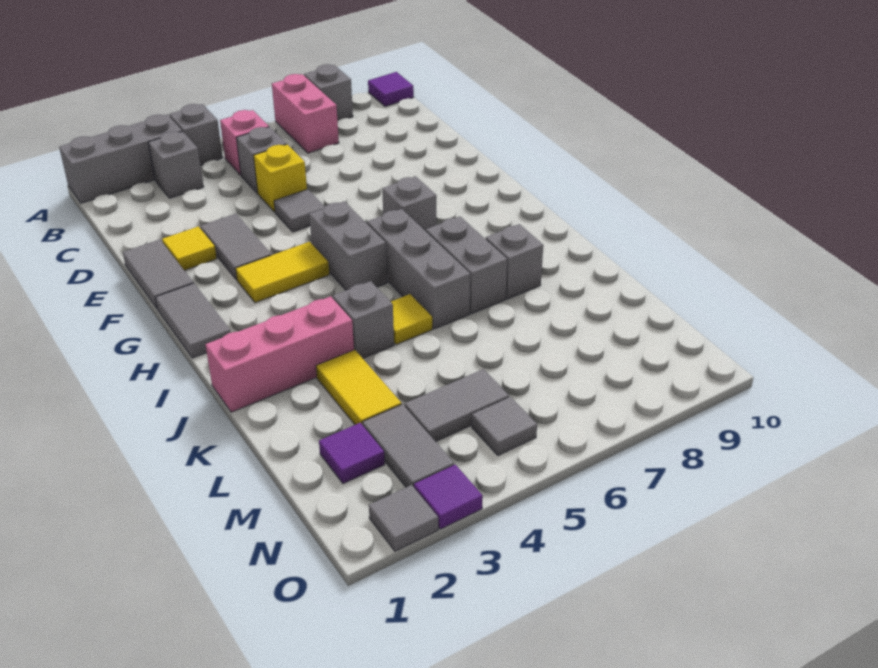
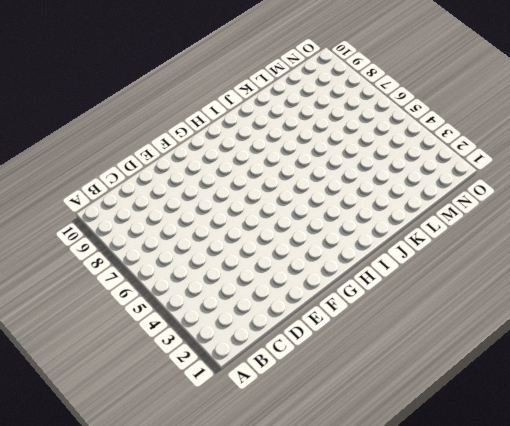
none -> grey brick A1:A3 level 1
none -> grey brick A4 level 1
none -> pink brick A7:B7 level 1
none -> grey brick A8 level 1

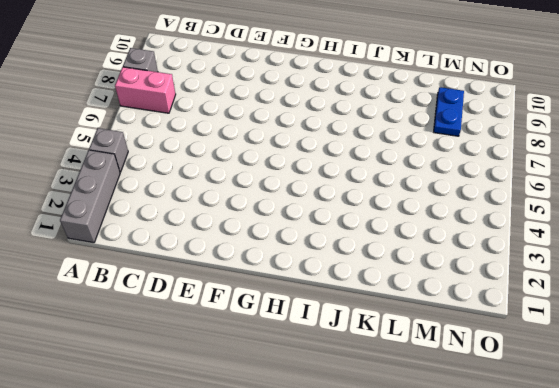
blue plate M8:M9 level 1 -> none
none -> purple tile A10 level 1
none -> grey brick B3 level 1
none -> pink brick B5 level 1
none -> grey brick C5 level 1

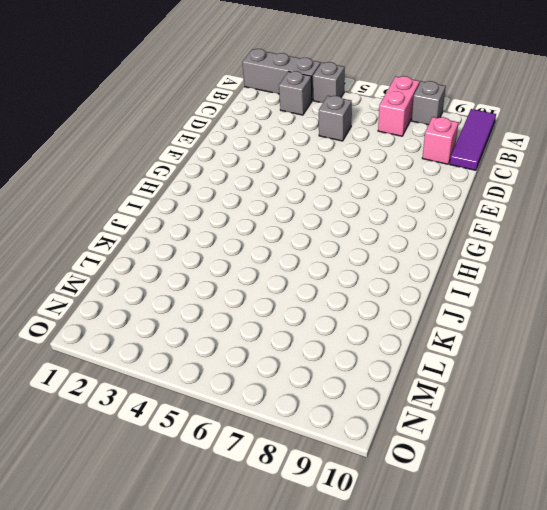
purple tile A10:C10 level 1 -> purple tile A10 level 1
pink brick C9 level 1 -> pink brick B5 level 1
none -> yellow brick D5 level 1
none -> grey tile E1:F1 level 1
none -> yellow tile E2 level 1
none -> grey tile E3:F3 level 1

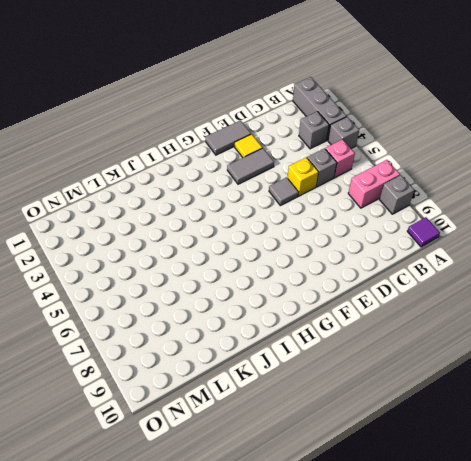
none -> grey tile G1:H1 level 1
none -> yellow tile G3:G4 level 1
none -> grey brick G5:H5 level 1
none -> grey brick G7 level 1

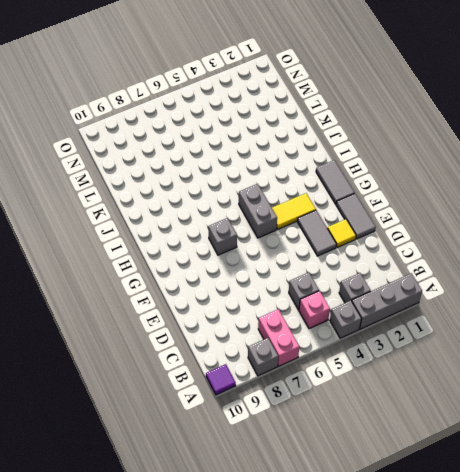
none -> yellow brick D5 level 1
none -> grey tile E5 level 1
none -> grey brick H6:J6 level 1
none -> grey brick I7:J7 level 1

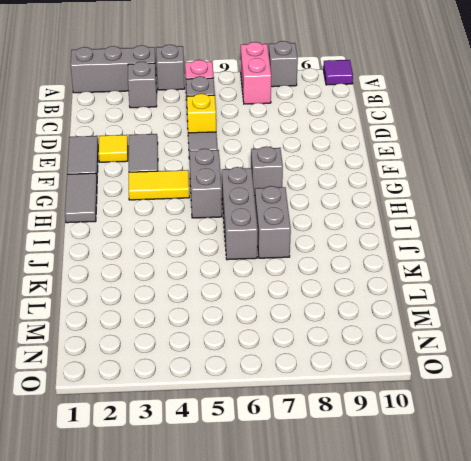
none -> pink brick J1:J3 level 1
none -> grey brick J4 level 1
none -> yellow tile J5 level 1
none -> grey brick J8 level 1

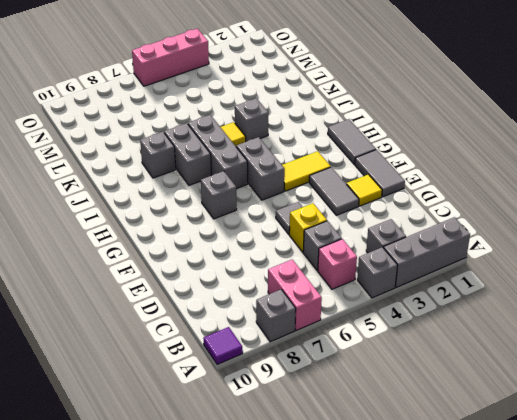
pink brick O4:O6 level 1 -> pink brick J1:J3 level 1
none -> yellow tile K3:L3 level 1
none -> purple tile M2 level 1
none -> grey tile M3:N3 level 1
none -> grey tile M4:M5 level 1

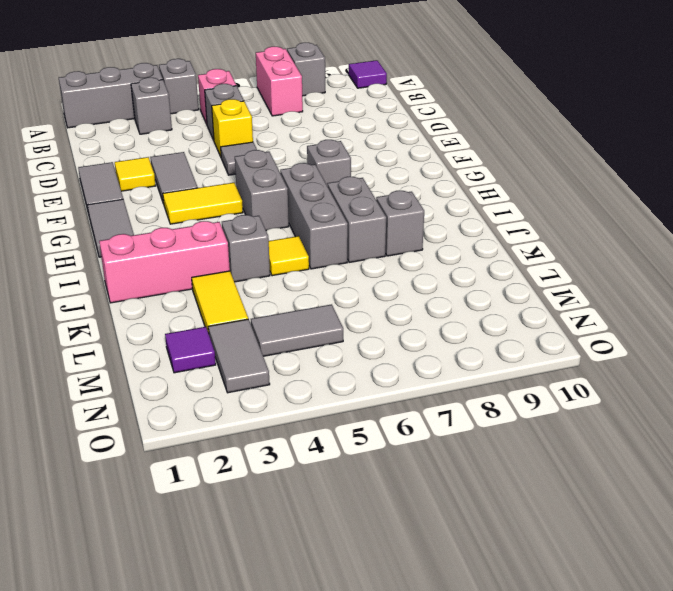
none -> grey tile N5 level 1
none -> grey tile O2 level 1
none -> purple tile O3 level 1

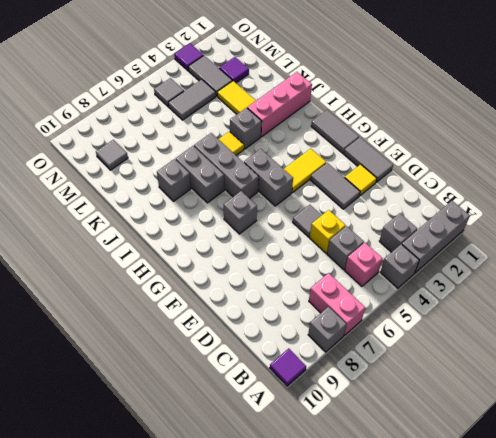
grey tile M9 level 1 -> grey tile O2 level 1

